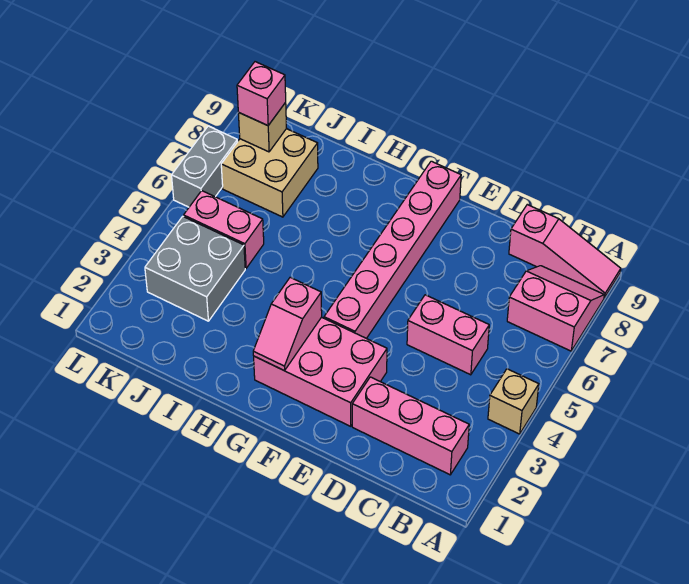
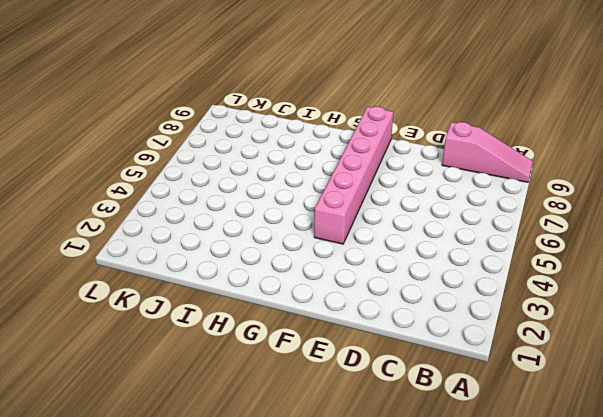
none -> tan brick A4 level 1
none -> pink slope A7:B8 level 1 top 7
none -> pink brick B2:D2 level 1

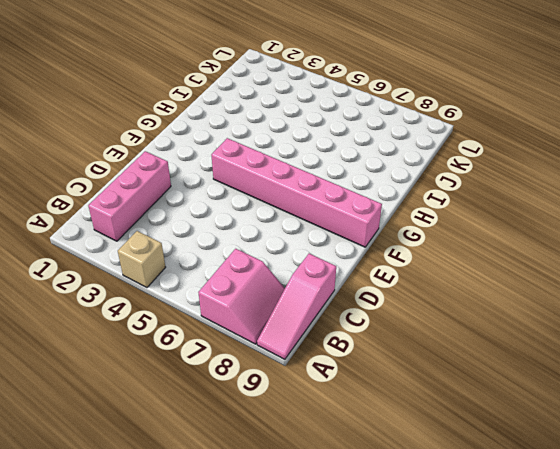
none -> pink brick C5:D5 level 1
none -> pink brick E2:G3 level 1
none -> grey brick J3:K4 level 1

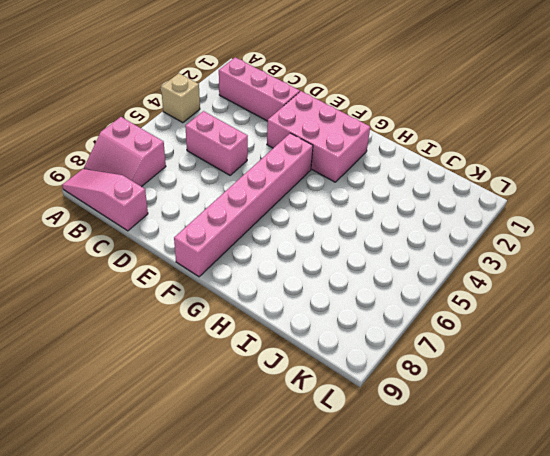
none -> grey brick J3:K4 level 1
none -> pink brick J5:K5 level 1
none -> tan brick J7:K8 level 1

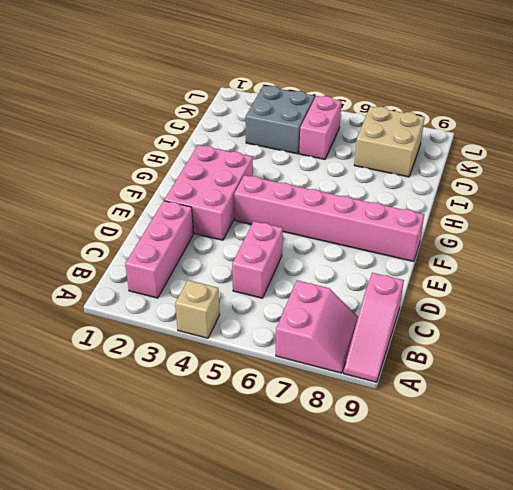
none -> grey brick L6:L7 level 1
none -> pink slope G2:G3 level 2 top 3
none -> tan brick K8 level 2

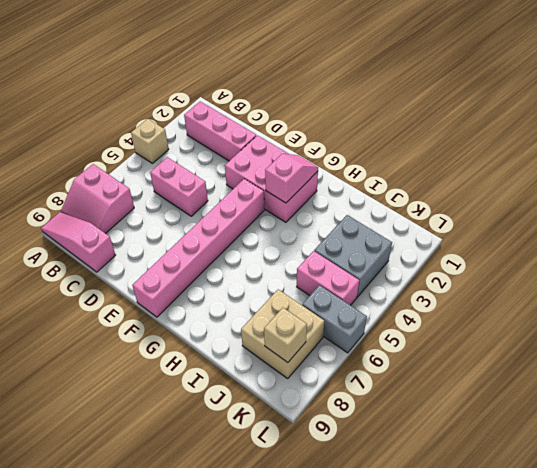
grey brick K6:L6 level 1 -> grey brick L6:L7 level 1
none -> pink brick K8 level 3

